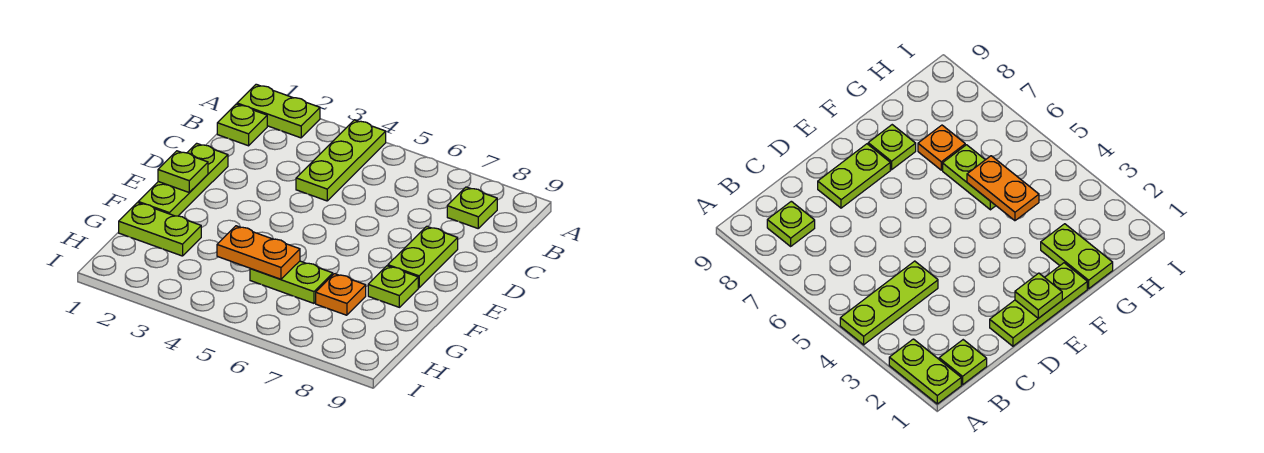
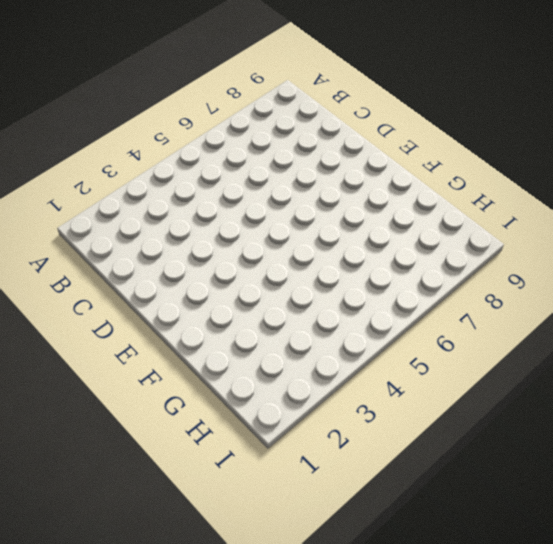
none -> lime plate A1:A2 level 1
none -> lime plate A4:C4 level 1
none -> lime plate B1 level 1

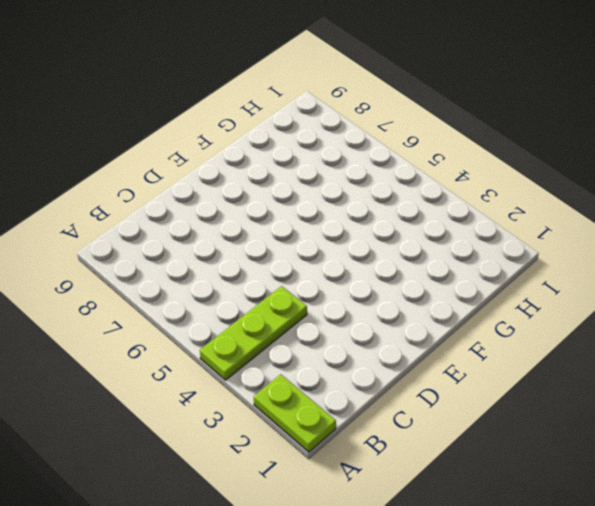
none -> lime plate B1 level 1
none -> lime plate B8 level 1
none -> lime plate D1:F1 level 1

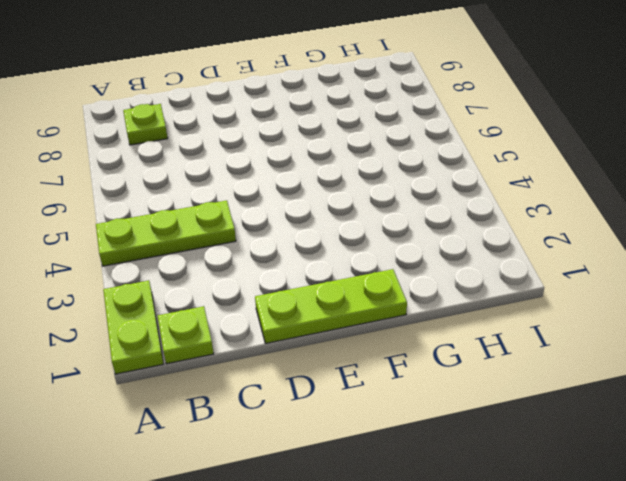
none -> lime plate D8:E8 level 1
none -> lime plate F8 level 1
none -> lime plate G1:G2 level 1

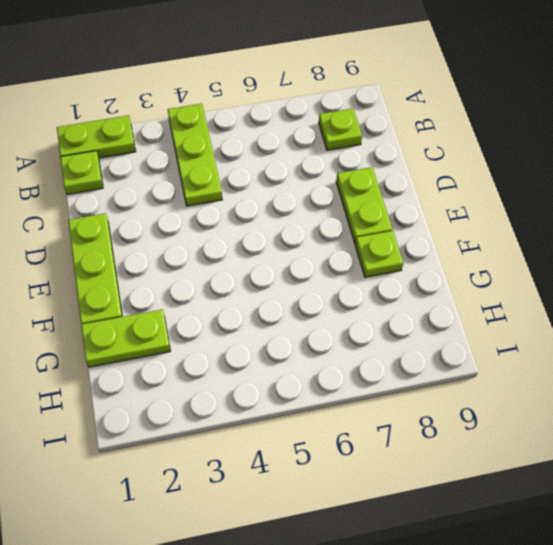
none -> lime plate G5:G6 level 1
none -> orange plate G7 level 1
none -> lime plate E1 level 2

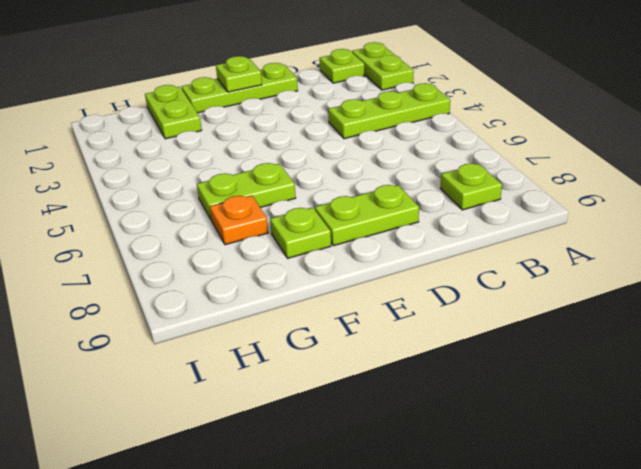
lime plate F6:G6 level 1 -> lime plate G5:G6 level 1
none -> orange plate G4:G5 level 2

